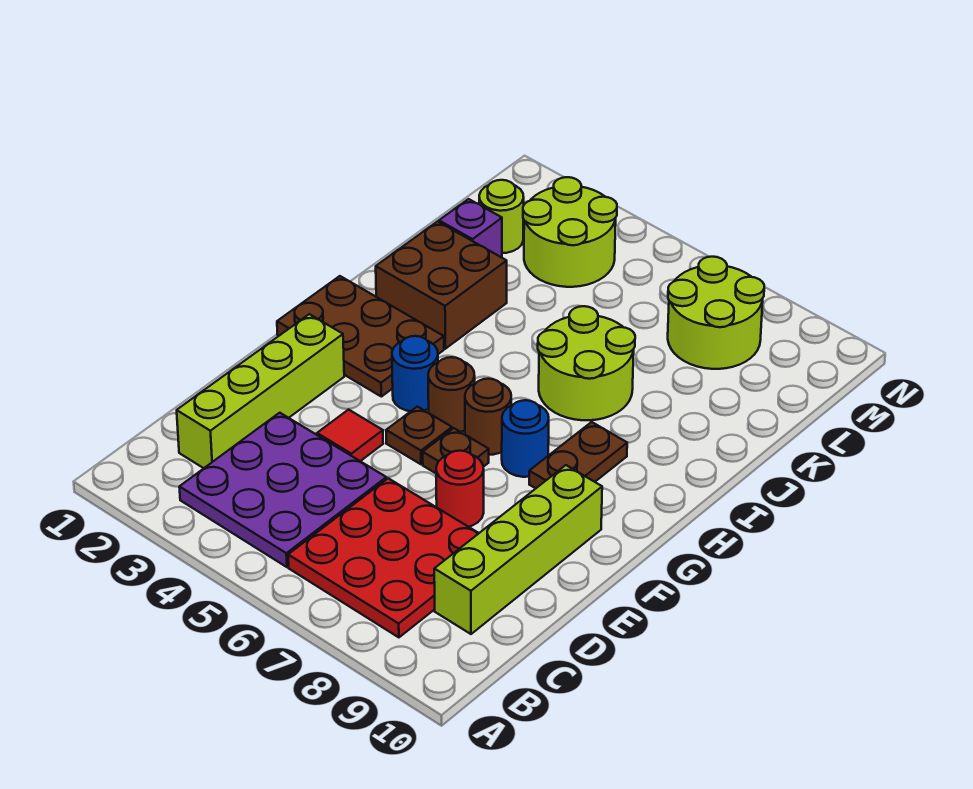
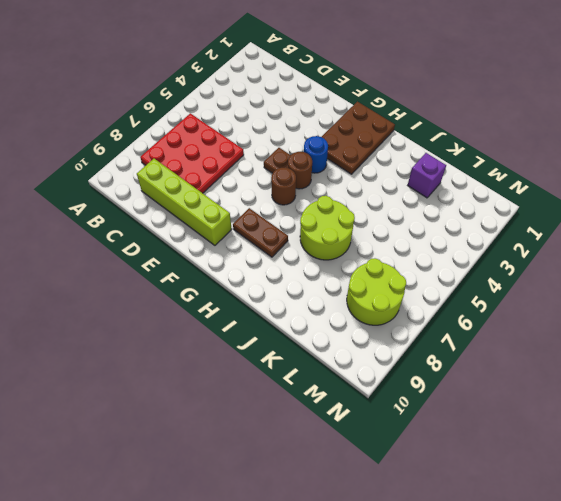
none -> purple plate B3:D5 level 1
none -> lime brick C2:F2 level 1
none -> red tile E4 level 1

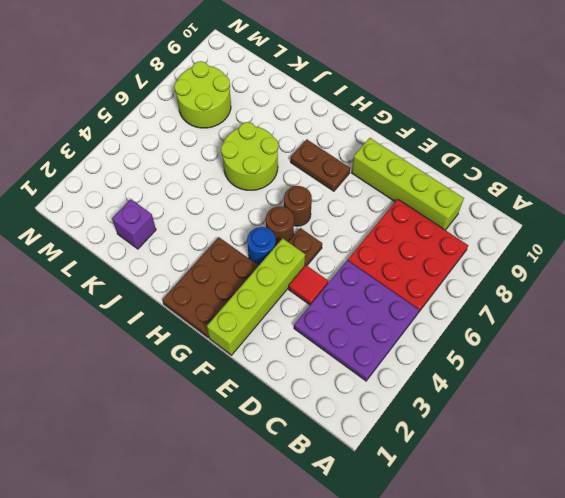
lime brick F1:F4 level 1 -> lime brick C2:F2 level 1
none -> red round brick E7 level 1
none -> brown plate F6 level 1
none -> blue round brick G7 level 1

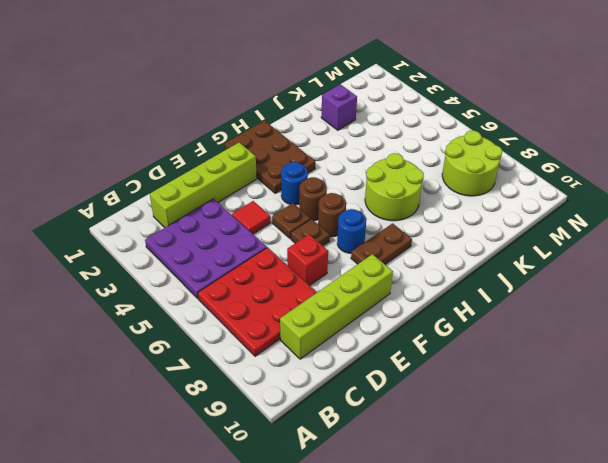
red brick E7 level 1 -> red round brick E7 level 1
none -> brown brick I2:J3 level 1
none -> lime round brick L2 level 1
none -> lime round brick L3:M4 level 1

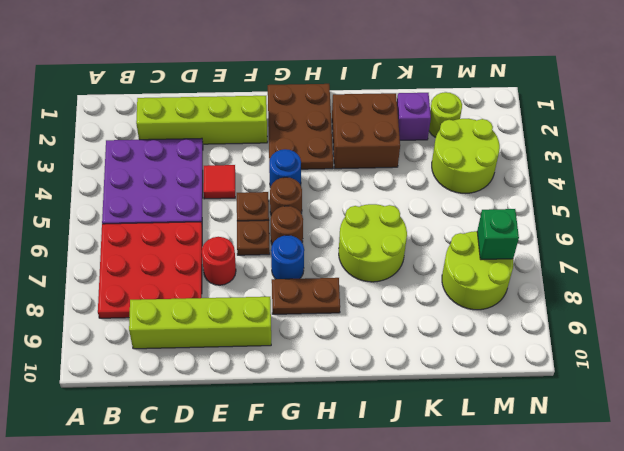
green brick M7 level 2 -> none

